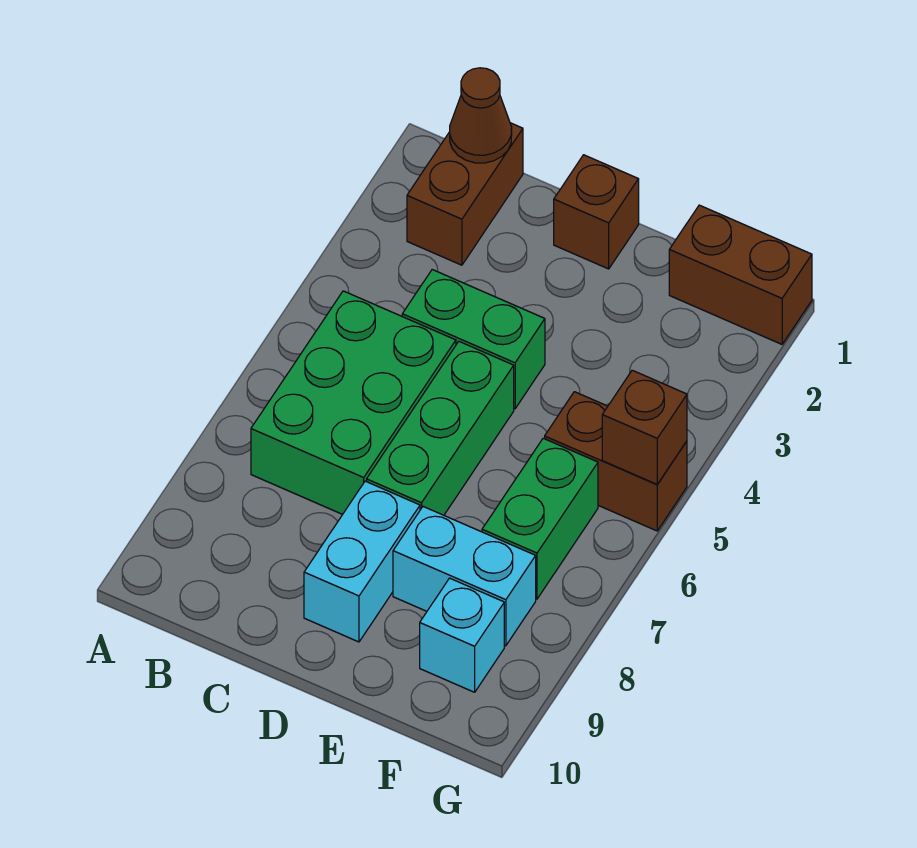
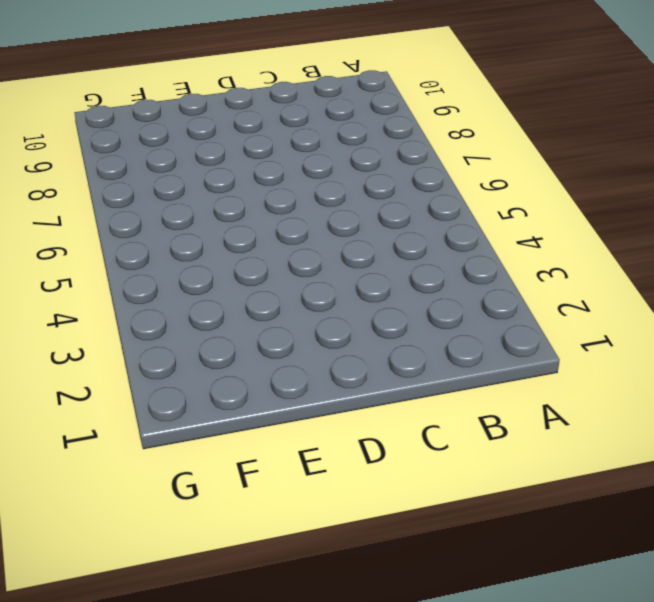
none -> brown brick B1:B2 level 1
none -> green brick B5:C7 level 1
none -> green brick C4:D4 level 1

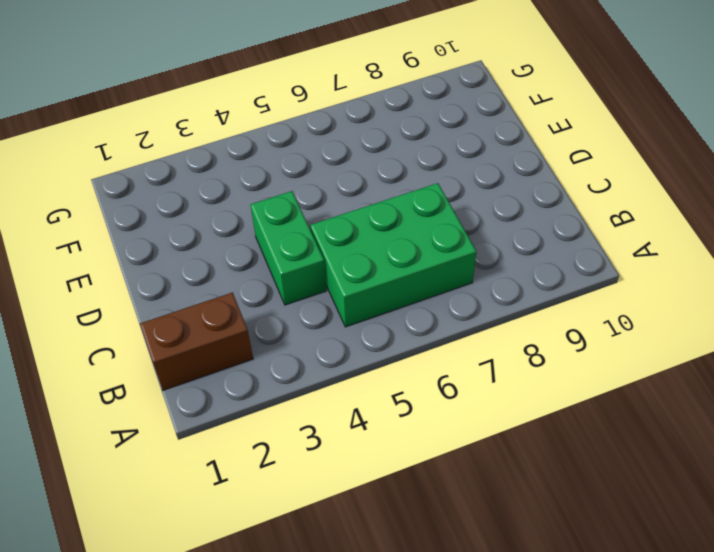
none -> brown brick D1 level 1
none -> green brick D5:D7 level 1
none -> cyan brick D8:D9 level 1

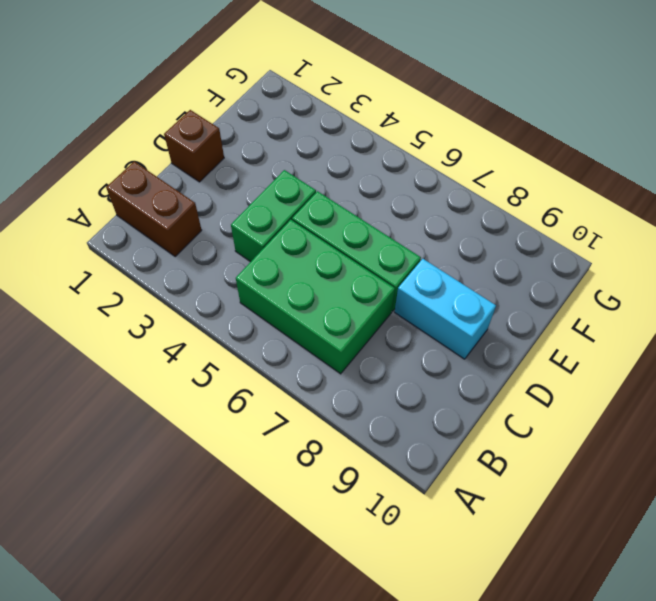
none -> cyan brick E8:F8 level 1
none -> brown brick F1:G1 level 1
none -> brown brick F5:G5 level 1

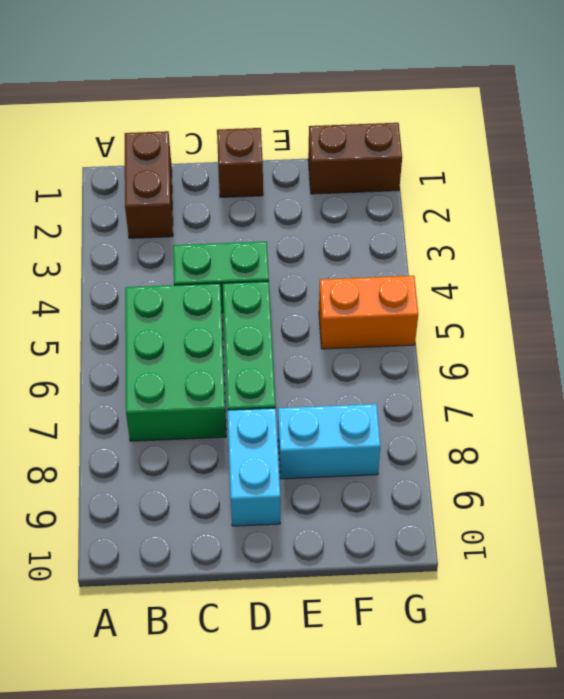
orange brick F5:G5 level 1 -> brown brick F5:G5 level 1
none -> green brick F6:F7 level 1
none -> cyan brick F9 level 1
none -> brown cone B1 level 2

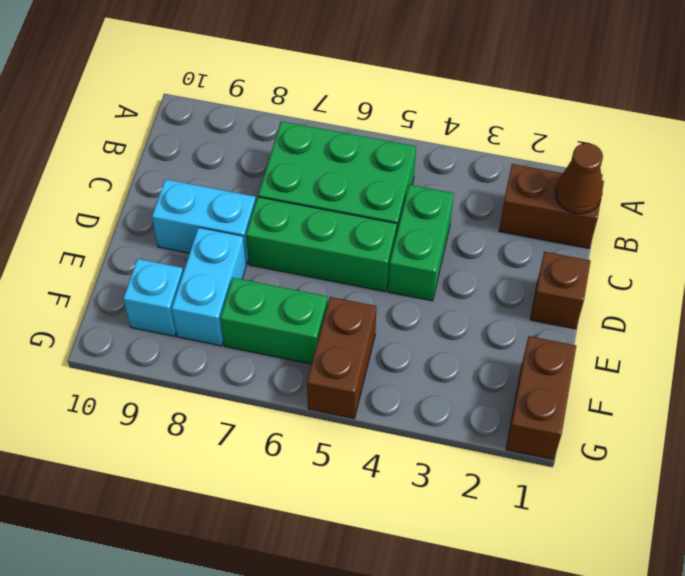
none -> brown brick G5 level 2

